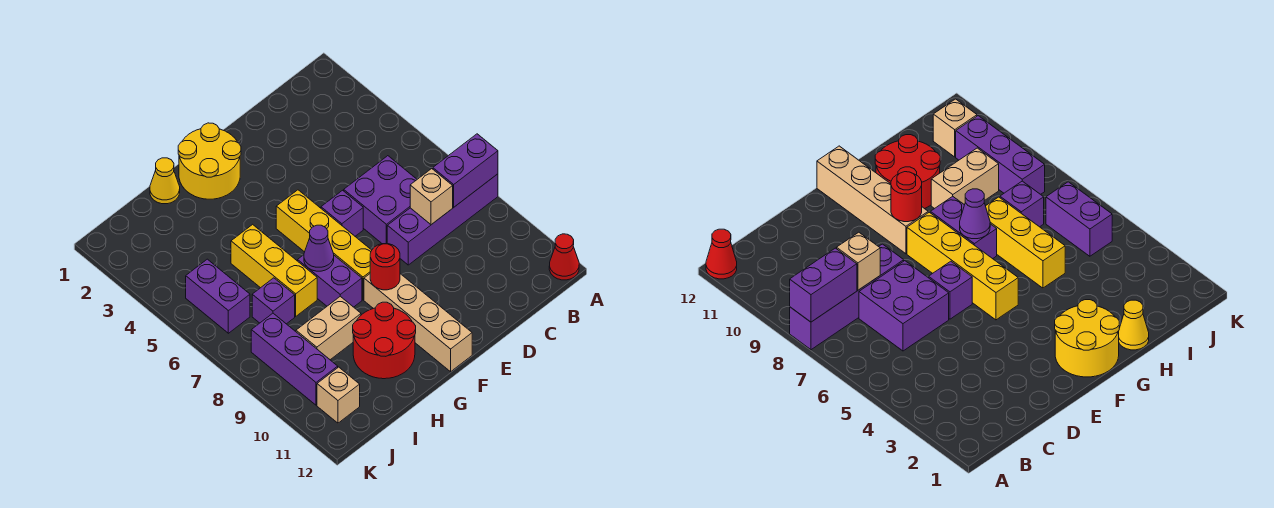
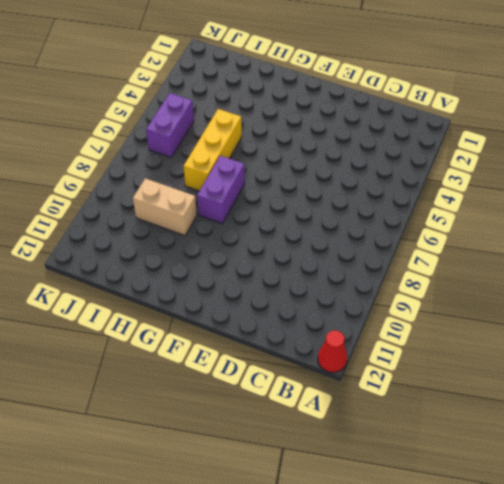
none -> purple brick A8:D8 level 1
none -> purple brick C6:D7 level 1
none -> purple brick E6 level 1

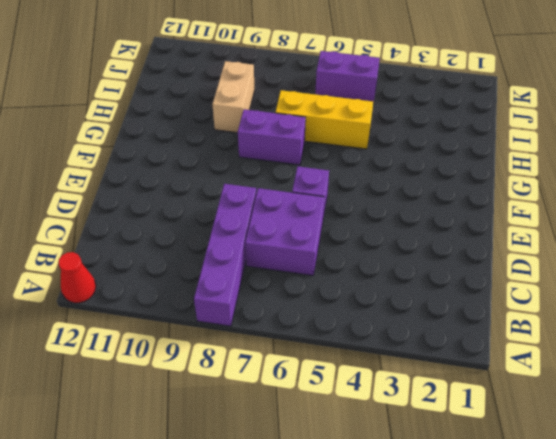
none -> yellow round brick F1:G2 level 1
none -> yellow brick F5:F8 level 1
none -> tan brick F9:F12 level 1

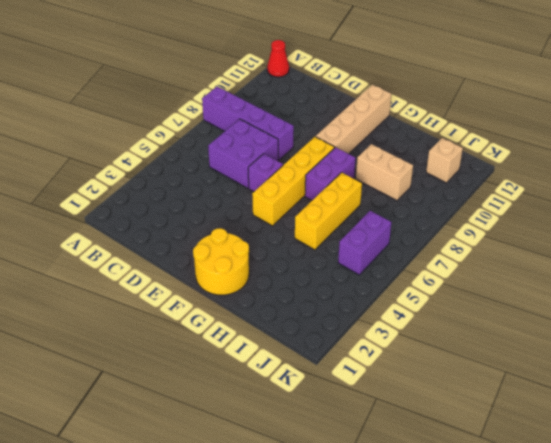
none -> red round brick G10:H11 level 1
none -> yellow cone H1 level 1
none -> purple brick I7 level 1

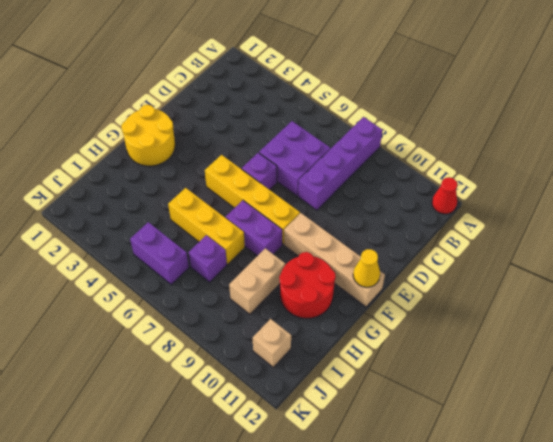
yellow cone F12 level 2 -> yellow cone H1 level 1
none -> purple brick J8:J10 level 1
none -> purple brick A8:B8 level 2
none -> tan brick C8 level 2

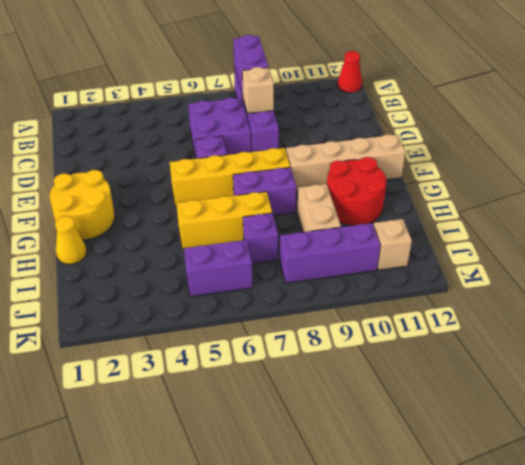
none -> red round brick F9 level 2
none -> purple cone G7 level 2

